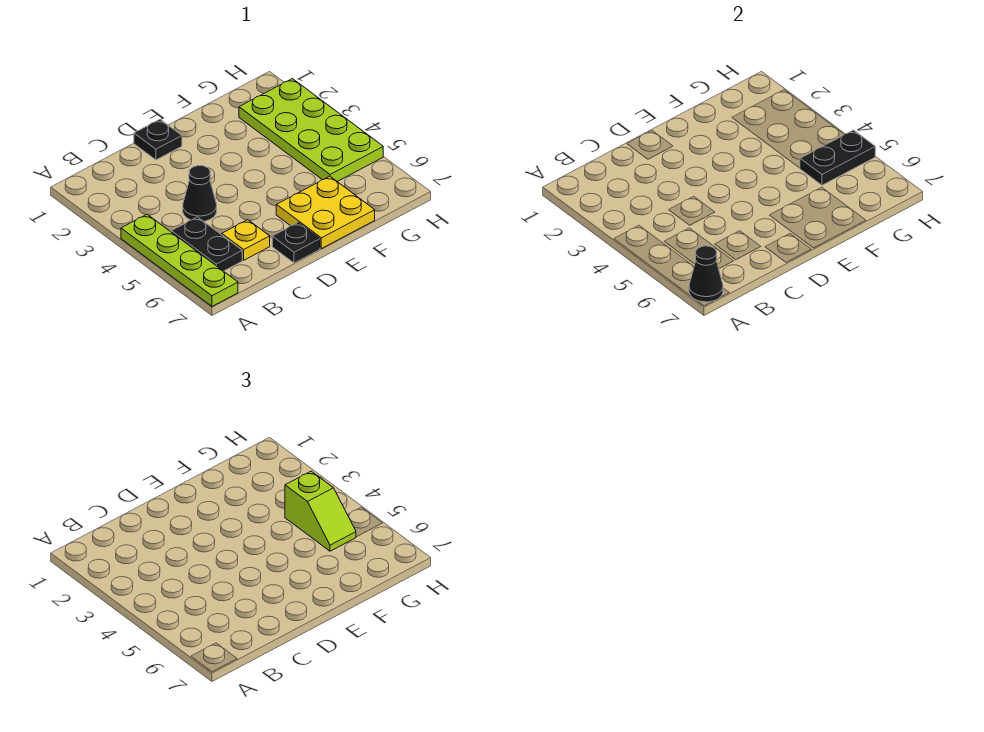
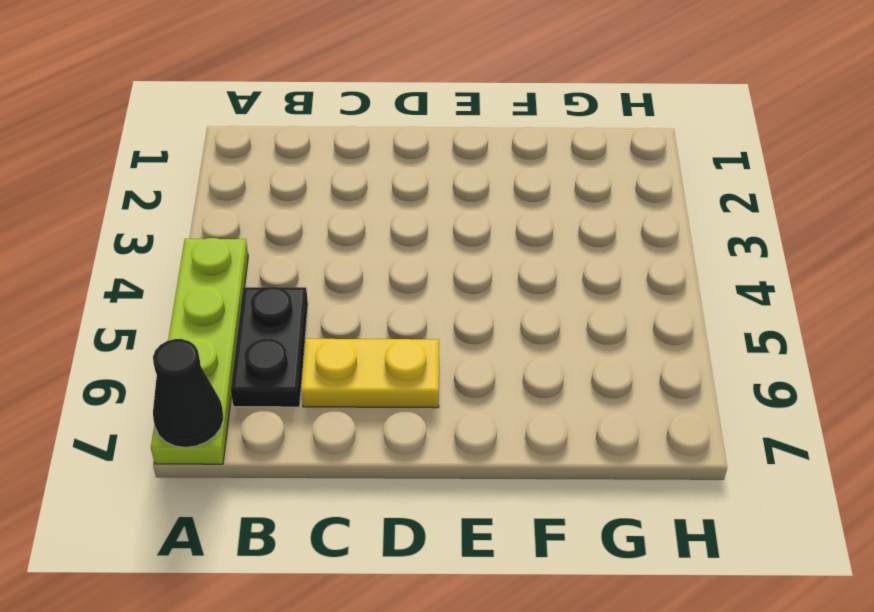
yellow plate C6:D6 level 1 -> yellow plate C6 level 1
none -> black cone C4 level 1
none -> black plate D1 level 1

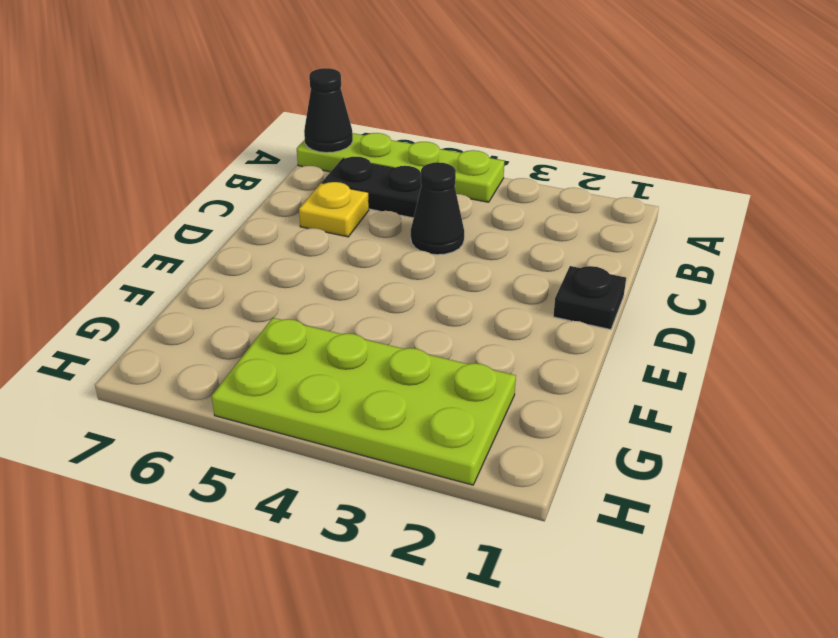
none -> black plate D7 level 1
none -> yellow plate E6:F7 level 1

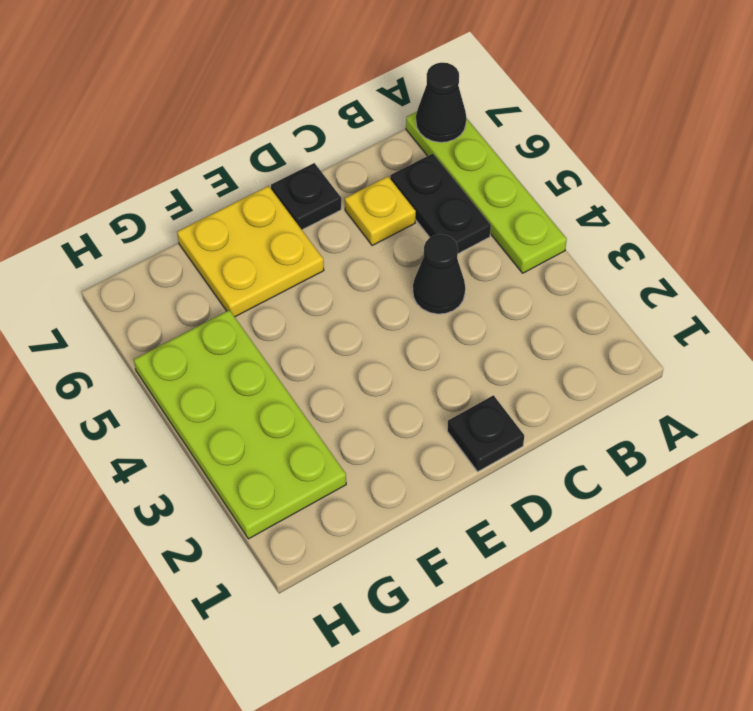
none -> black plate G5:H5 level 2
none -> lime slope G4:G5 level 3 top 4

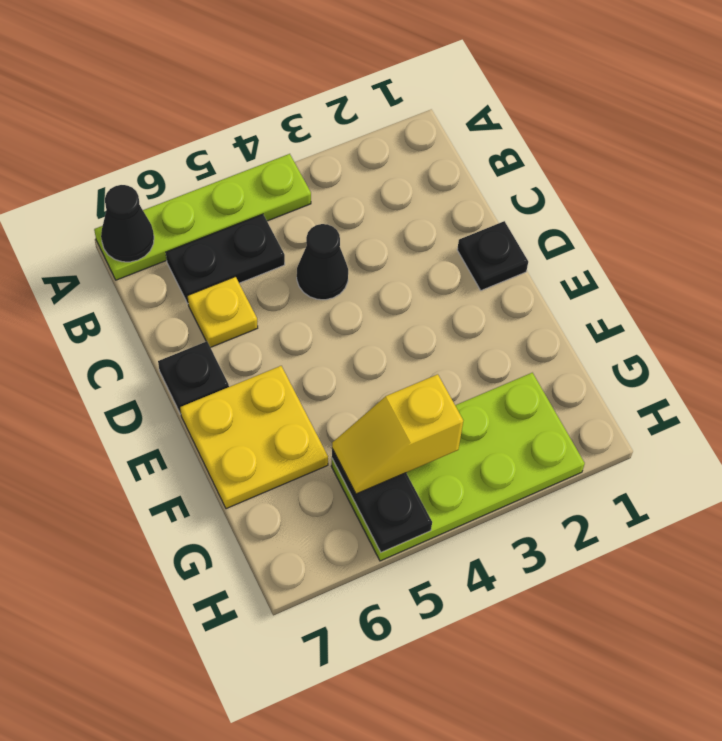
yellow slope G4:G5 level 3 top 4 -> lime slope G4:G5 level 3 top 4

